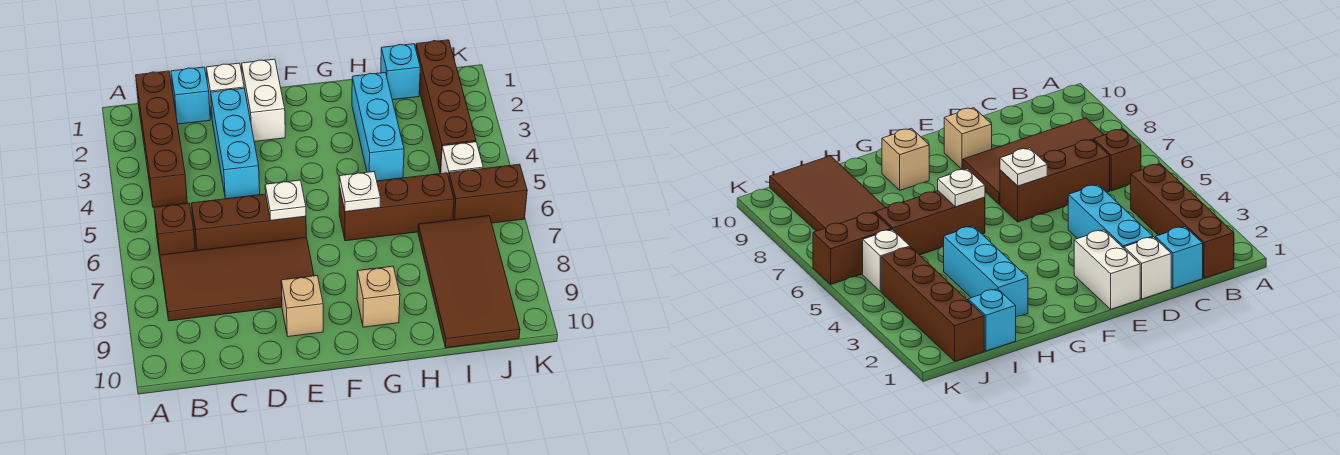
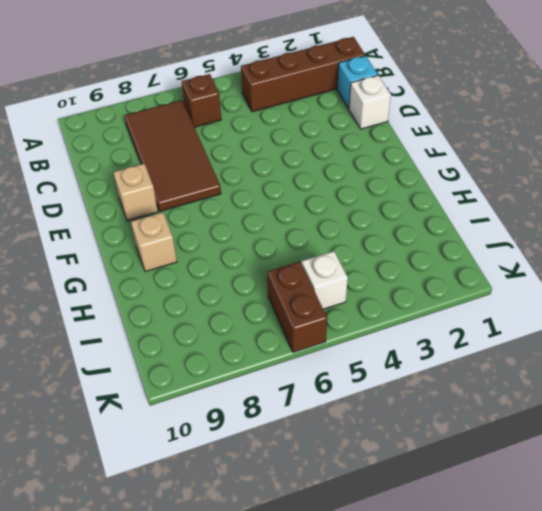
none -> brown brick C6:E6 level 1
none -> cyan brick D2:D4 level 1
none -> white brick E1:E2 level 1

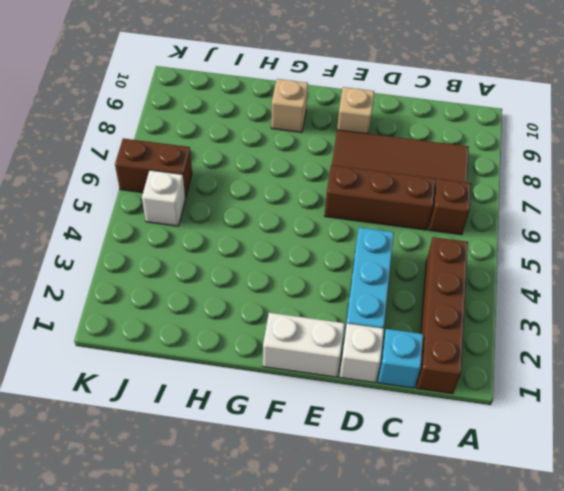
white brick E1:F1 level 1 -> white brick E1:E2 level 1
none -> brown brick G6:I6 level 1
none -> cyan brick H2:H4 level 1
none -> cyan brick I1 level 1

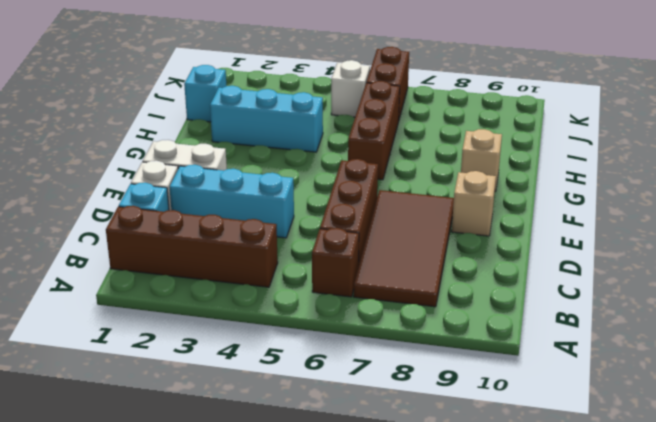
none -> brown tile I7:J10 level 1
none -> brown brick J1:J4 level 1
none -> white plate E6 level 2

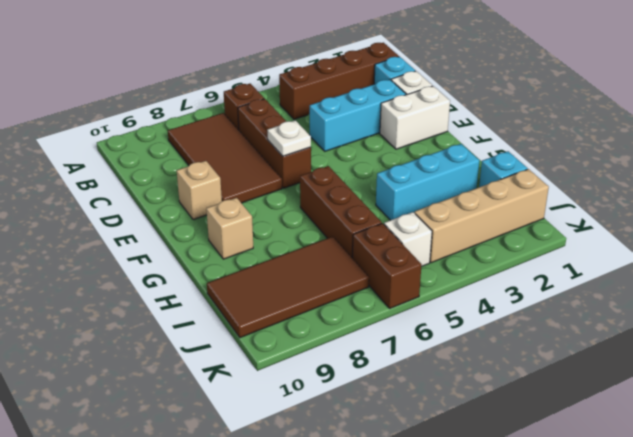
tan brick J1:J4 level 1 -> brown brick J1:J4 level 1
none -> white plate G6 level 2

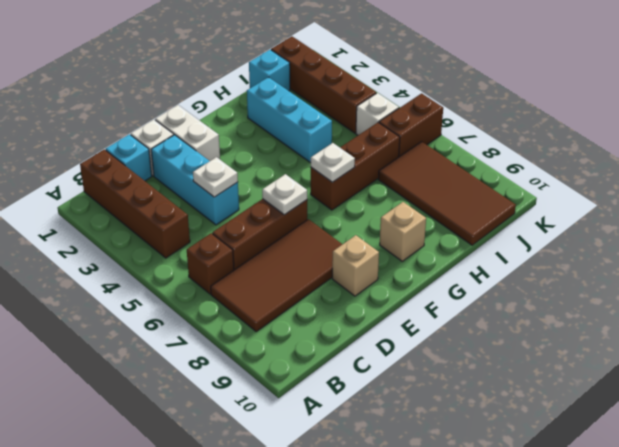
white plate D4 level 2 -> none

